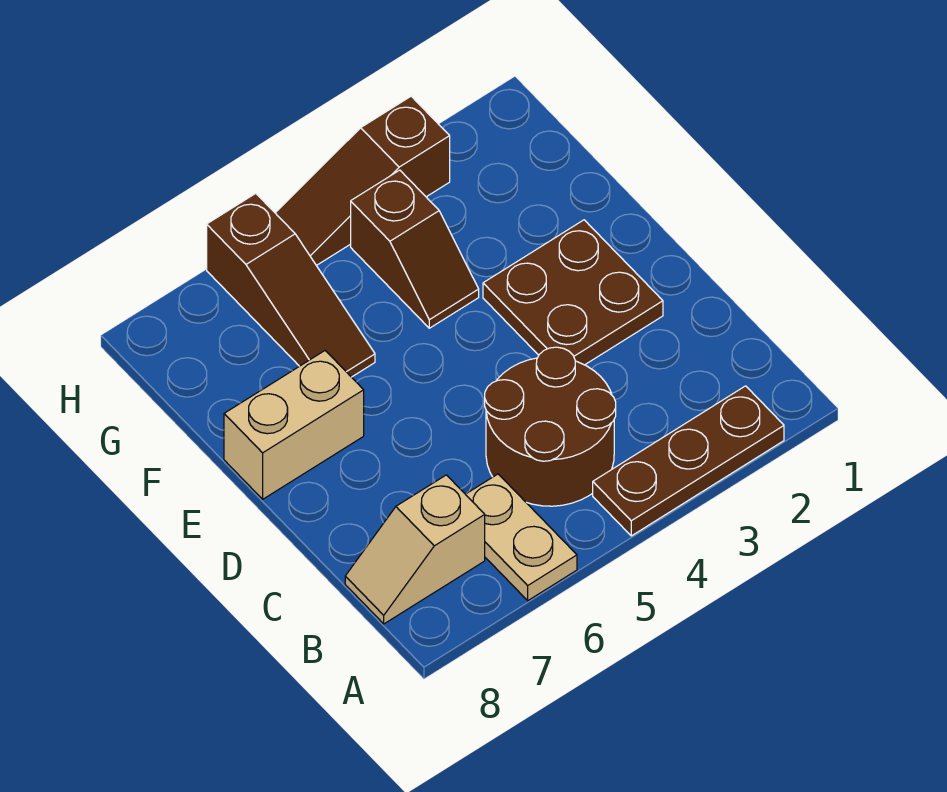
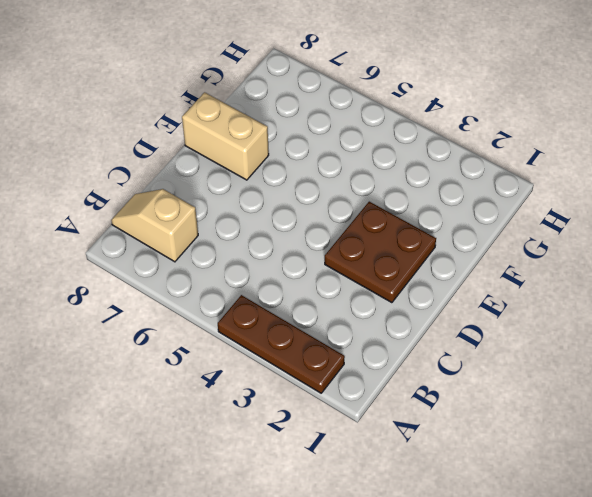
none -> tan plate A6:B6 level 1
none -> brown round brick B4:C5 level 1

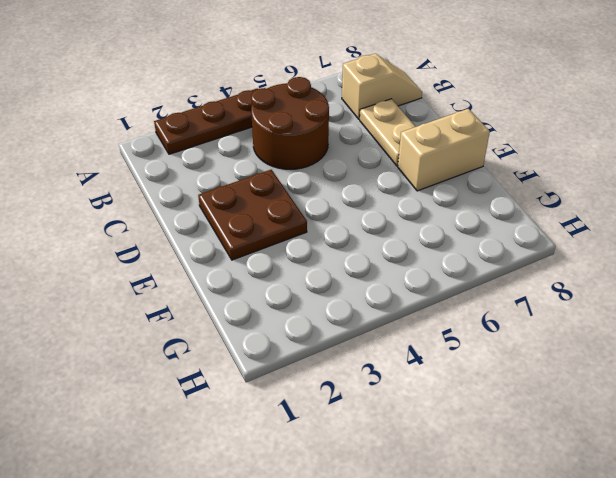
tan plate C7:D7 level 1 -> tan plate A6:B6 level 1
none -> brown slope F4:G4 level 1 top G
none -> brown slope F6:H6 level 1 top H

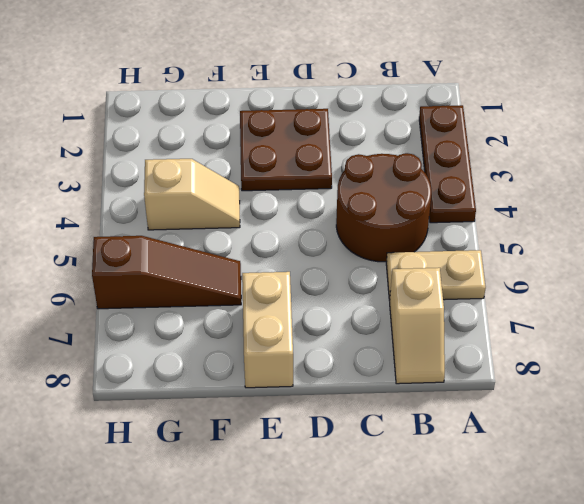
tan slope F4:G4 level 1 top G -> brown slope F4:G4 level 1 top G
none -> brown slope H3:H5 level 1 top 3

